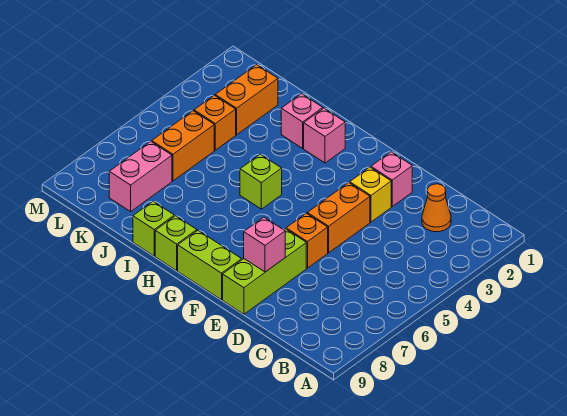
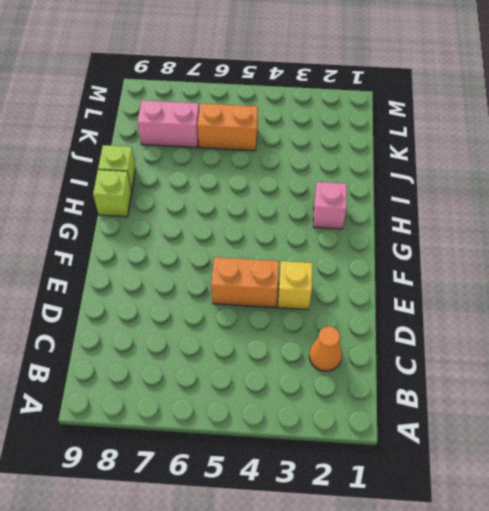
none -> pink brick E2 level 1
none -> orange brick E6 level 1
none -> lime brick E7:E9 level 1

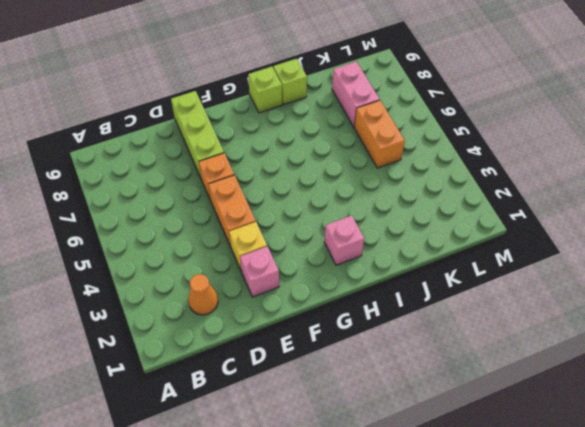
none -> lime brick F9:G9 level 1
none -> lime brick H5 level 1
none -> pink brick I2 level 1

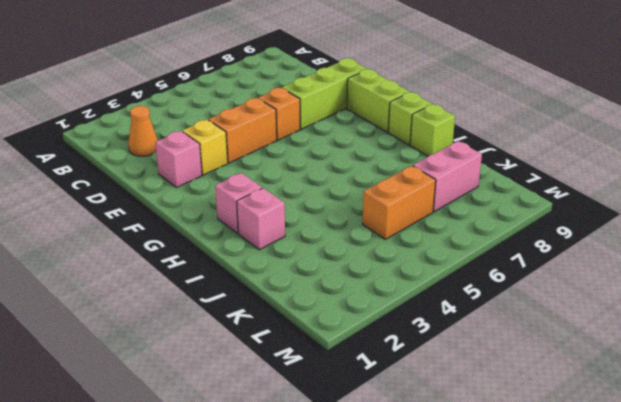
none -> lime brick H5 level 1
none -> orange brick K2:K3 level 1
none -> orange brick K4 level 1

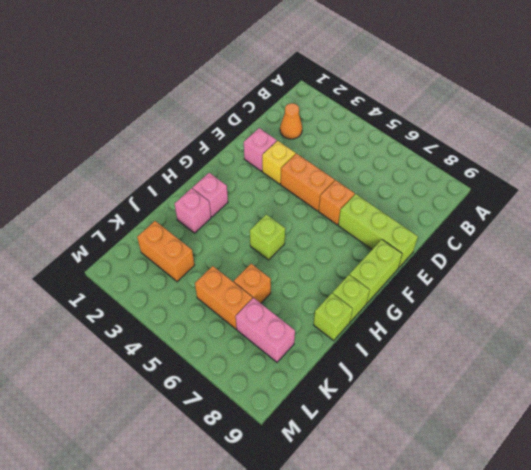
orange brick J6 level 1 -> orange brick K4 level 1
none -> pink brick E8 level 2

